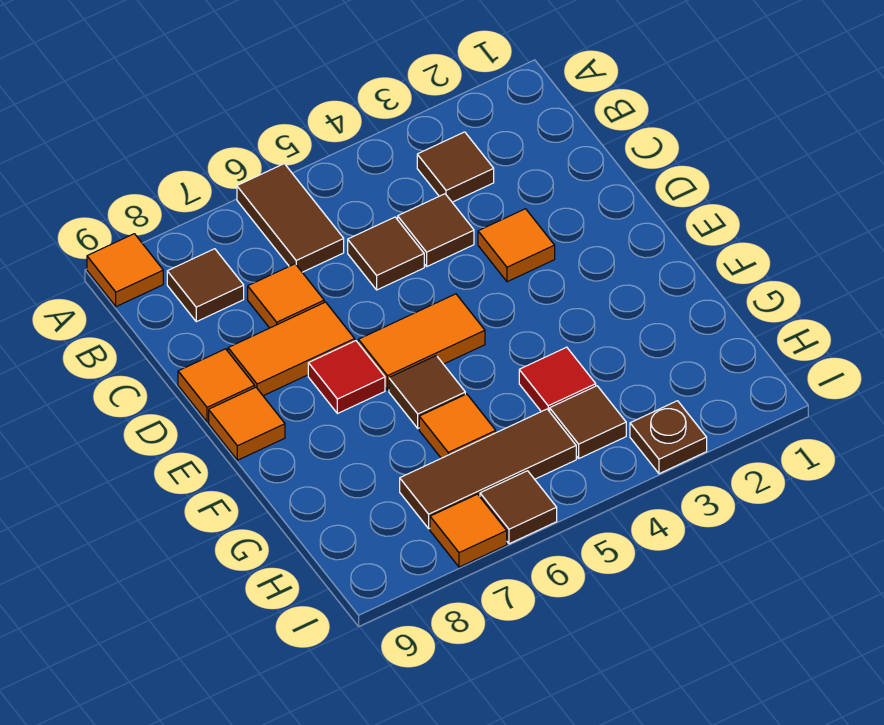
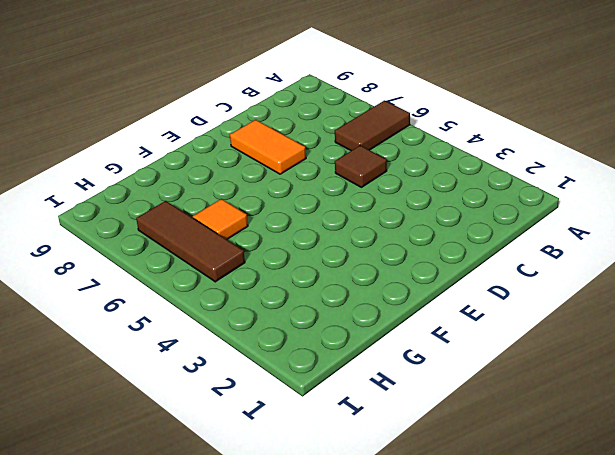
none -> orange tile A9 level 1
none -> brown tile B3 level 1
none -> brown tile B8 level 1

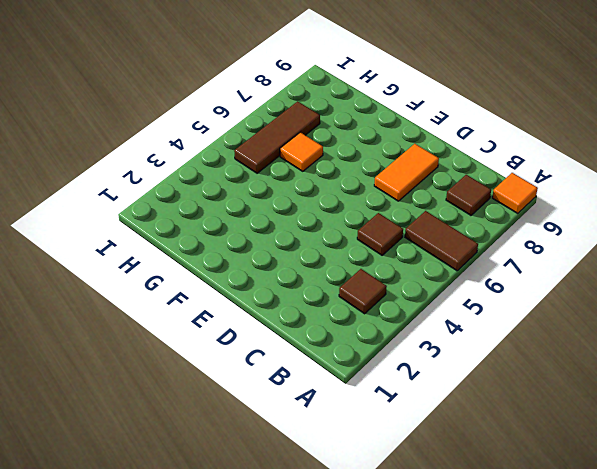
none -> brown tile C4 level 1
none -> orange tile C7 level 1
none -> orange tile D3 level 1

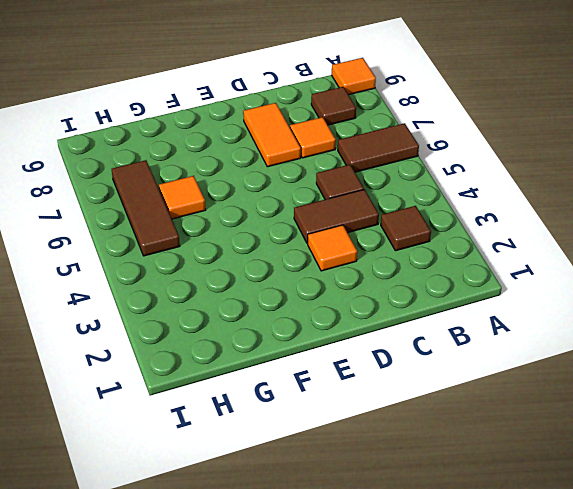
brown tile C4:D4 level 1 -> brown tile C4 level 1
none -> orange tile D9 level 1
none -> orange tile E5:E6 level 1
none -> red tile E7 level 1

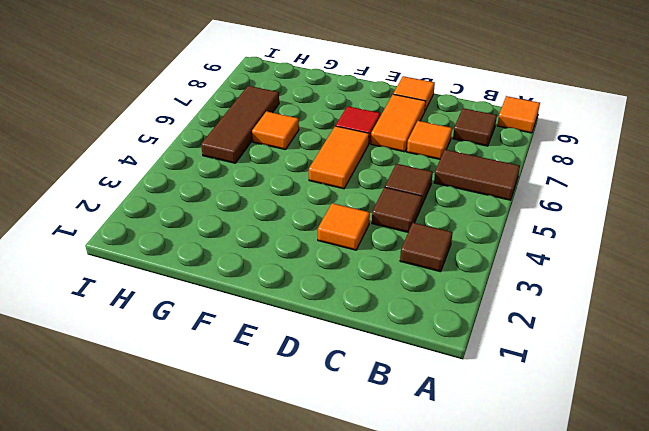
none -> orange tile E9 level 1
none -> brown tile F6 level 1
none -> red tile G4 level 1

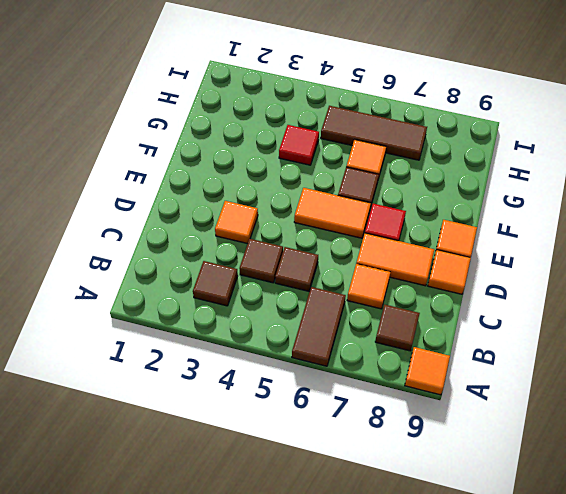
none -> brown tile H4 level 1
none -> brown plate I3 level 1
none -> brown tile I6 level 1

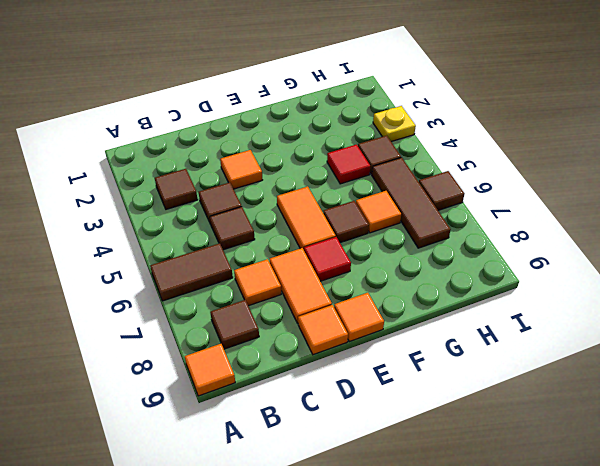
yellow plate I3 level 1 -> brown plate I3 level 1
none -> orange tile I7 level 1

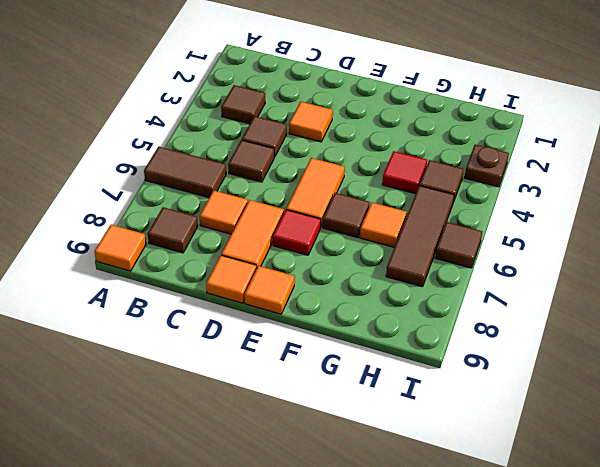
none -> orange tile I7 level 1

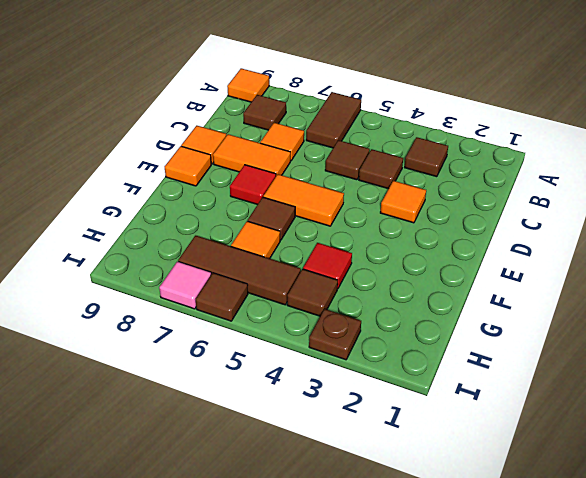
pink tile I7 level 1 -> orange tile I7 level 1

